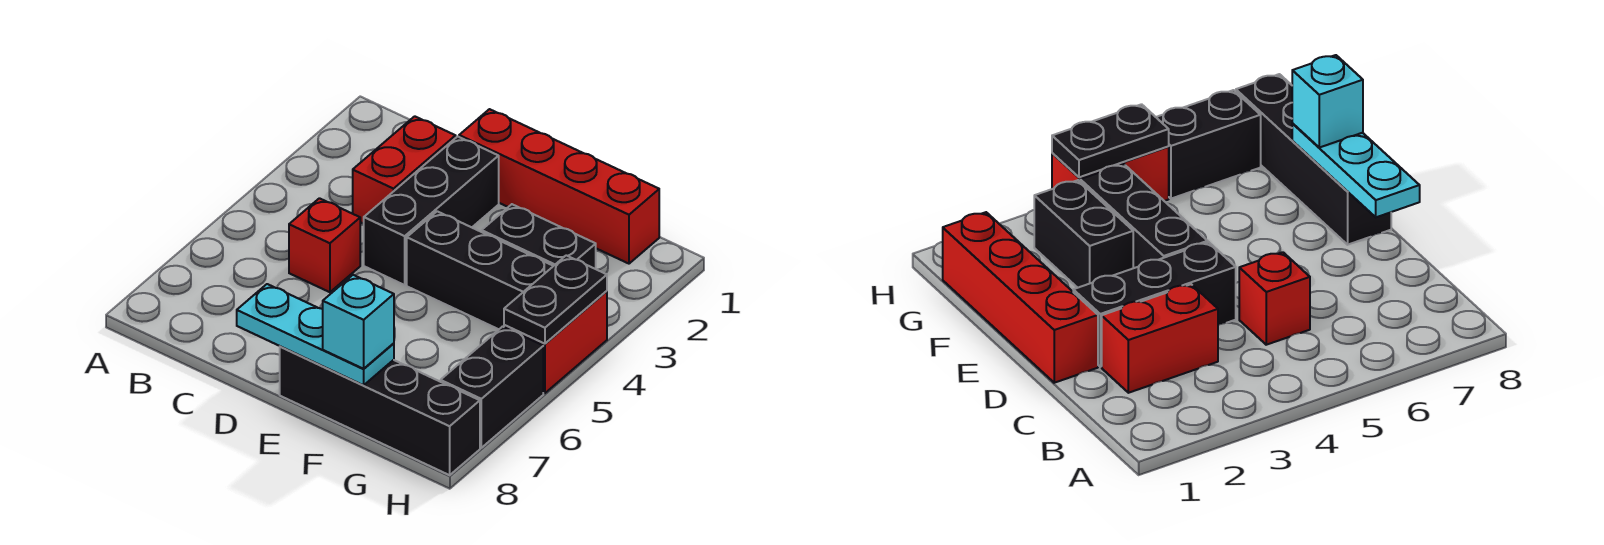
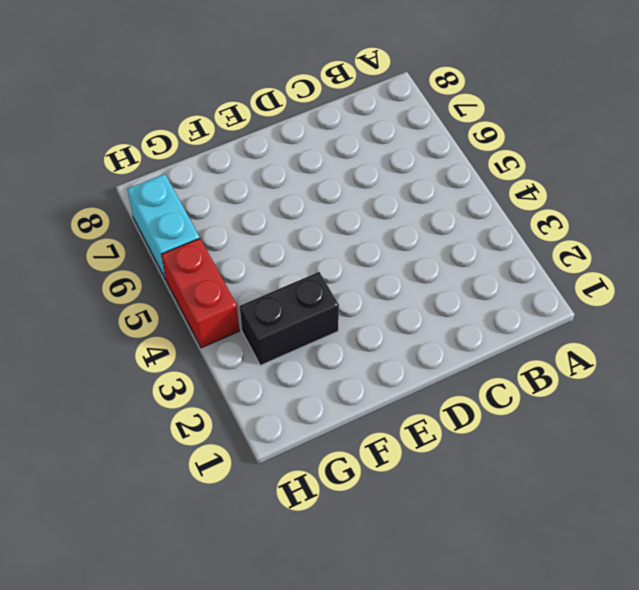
cyan brick H6:H7 level 1 -> black brick H6:H7 level 1
none -> red brick C2:C3 level 1
none -> red brick C5 level 1
none -> red brick D1:G1 level 1

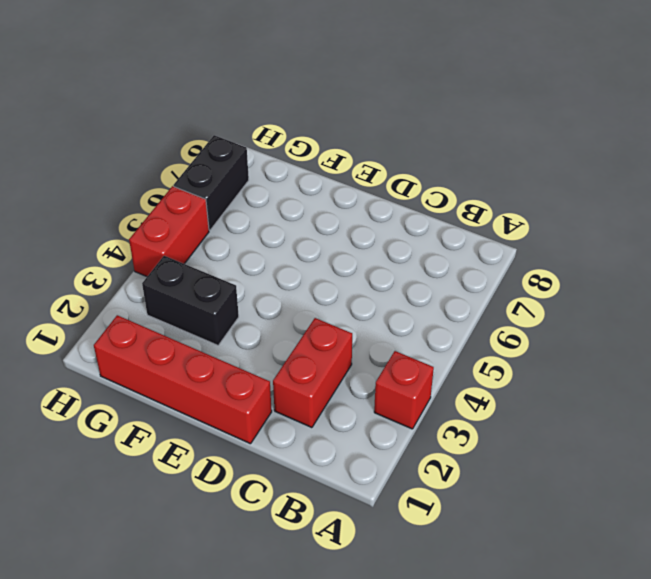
red brick A3 level 1 -> red brick C5 level 1
none -> black brick D2:D4 level 1
none -> black brick E4:G4 level 1
none -> black brick E8:H8 level 1

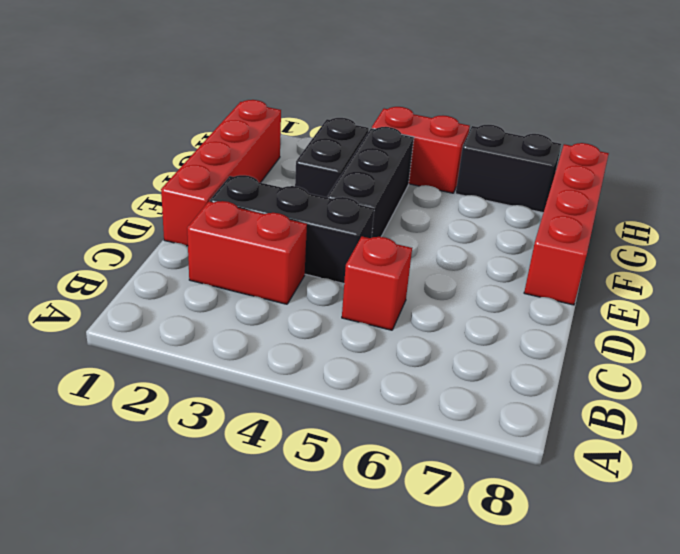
red brick E8:H8 level 1 -> black brick E8:H8 level 1
none -> cyan plate D8:F8 level 2
none -> black plate H4:H5 level 2
none -> cyan brick F8 level 3

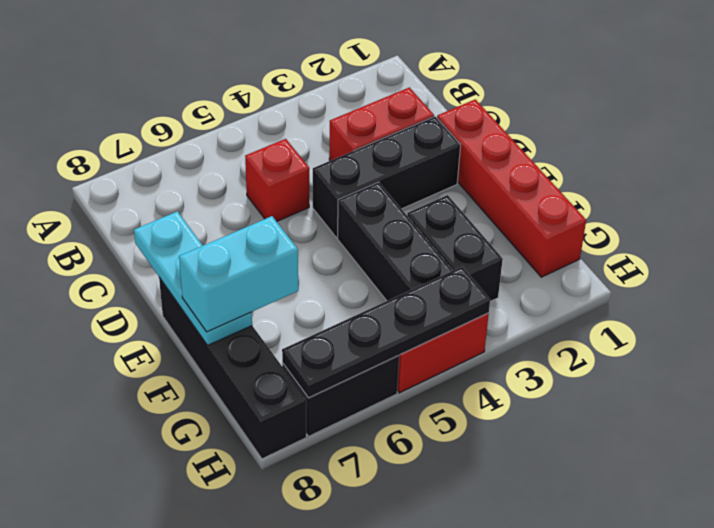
cyan brick F7:F8 level 3 -> cyan brick F8 level 3
black plate H4:H7 level 2 -> black plate H4:H5 level 2

